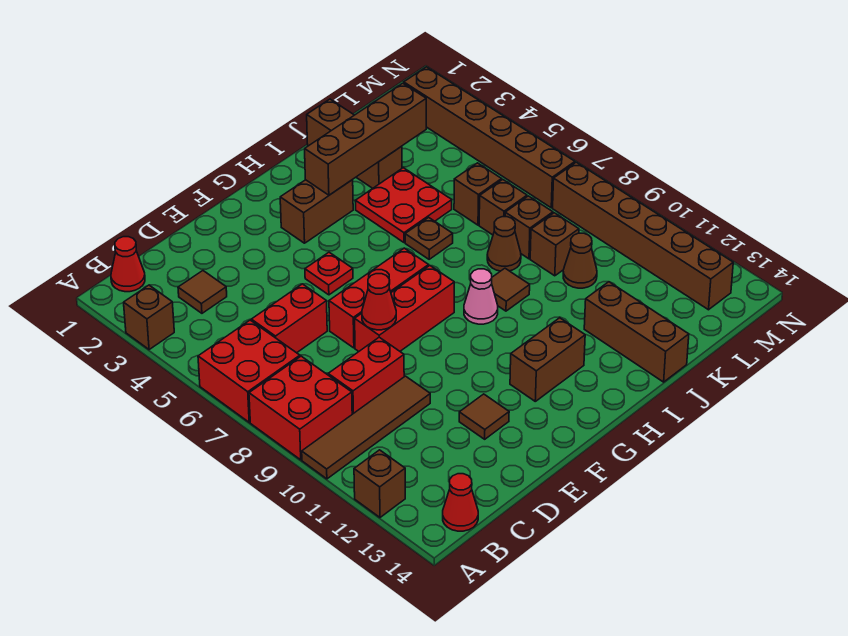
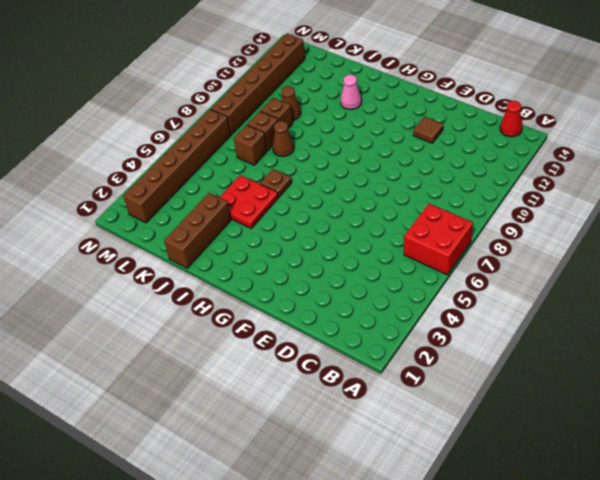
pink cone I12 level 1 -> pink cone H9 level 1
none -> brown brick A3 level 1
none -> red brick A8:B9 level 1
none -> brown tile A10:D10 level 1
none -> brown brick A12 level 1

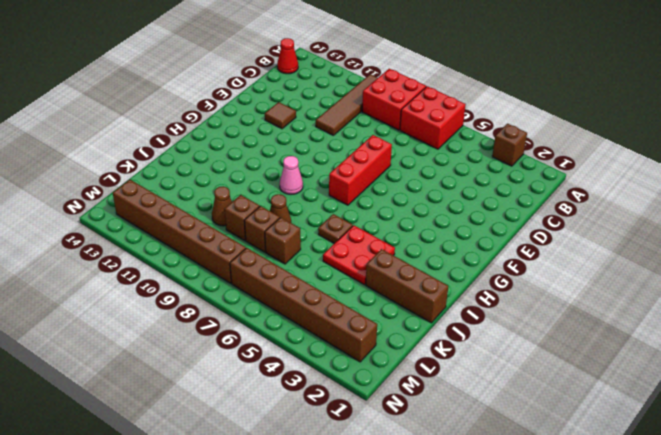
none -> brown brick A12 level 1
none -> red cone B1 level 1
none -> brown tile C3 level 1
none -> red brick C6:D6 level 1

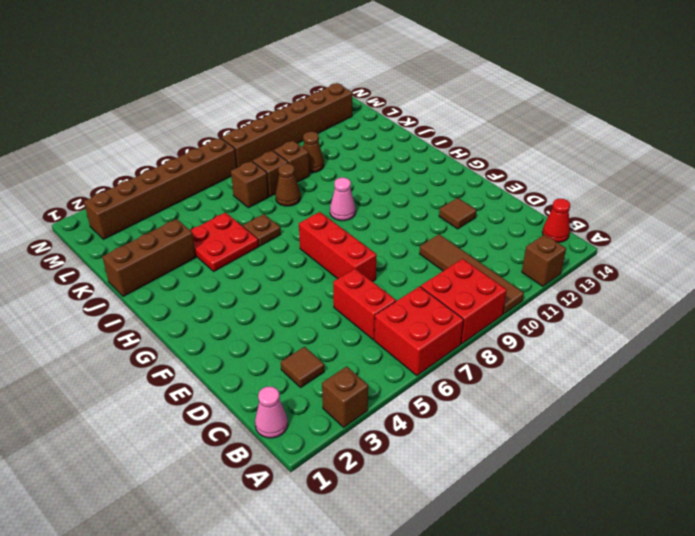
pink cone B1 level 1 -> red cone B1 level 1
none -> red brick C9:D9 level 1
none -> red brick E8:G8 level 1
none -> red plate F5 level 1
none -> brown brick G3:H3 level 1

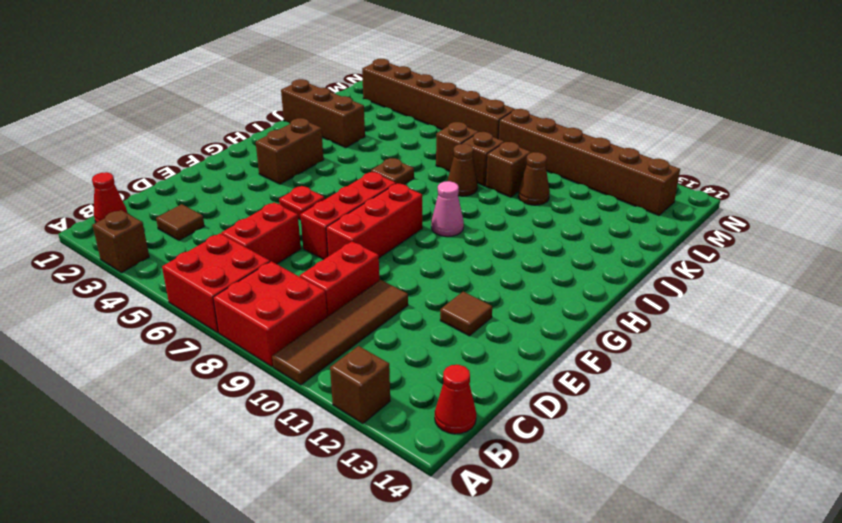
none -> brown brick G12:H12 level 1
none -> red plate I4:J5 level 1
none -> brown tile I9 level 1
none -> brown brick J12:J14 level 1

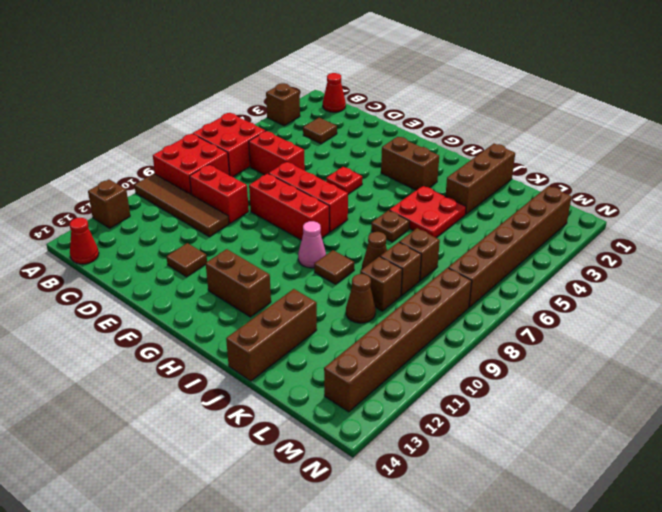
none -> brown brick K6 level 1
none -> red cone E8 level 2
none -> brown brick H3:K3 level 2

